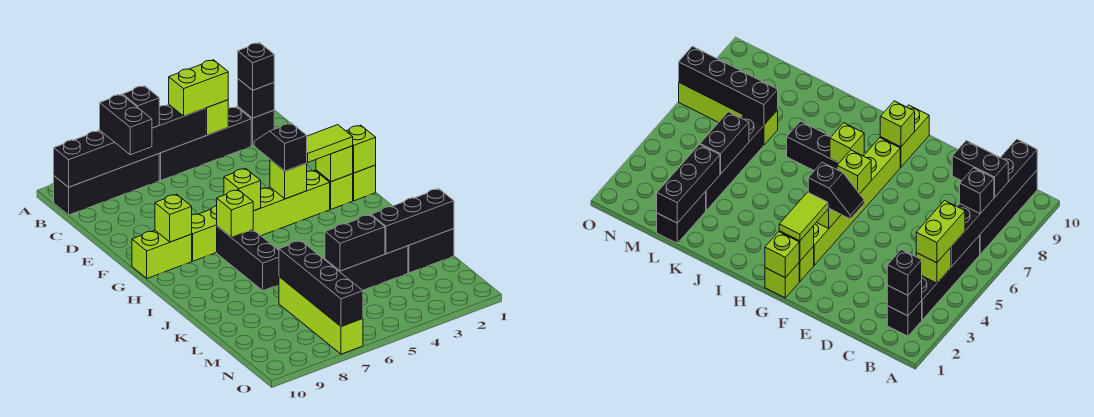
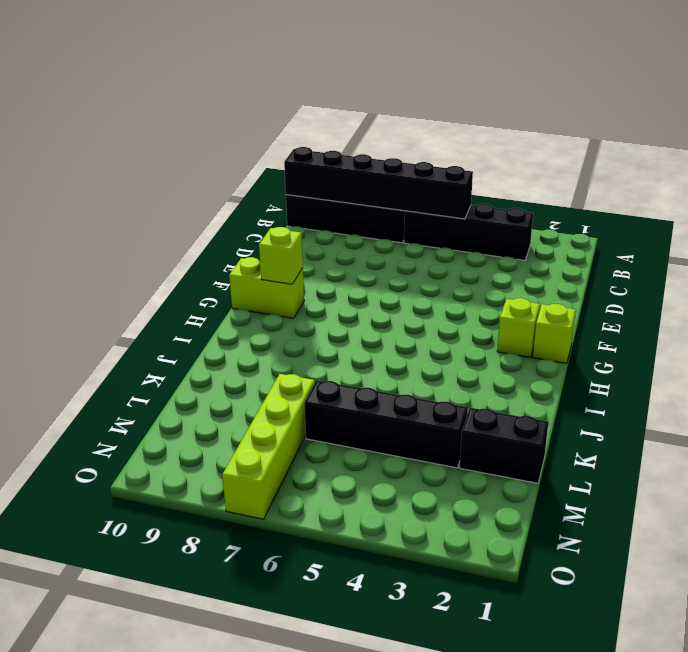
none -> black brick B2 level 1
none -> lime brick G3:G8 level 1
none -> black brick H7:J7 level 1

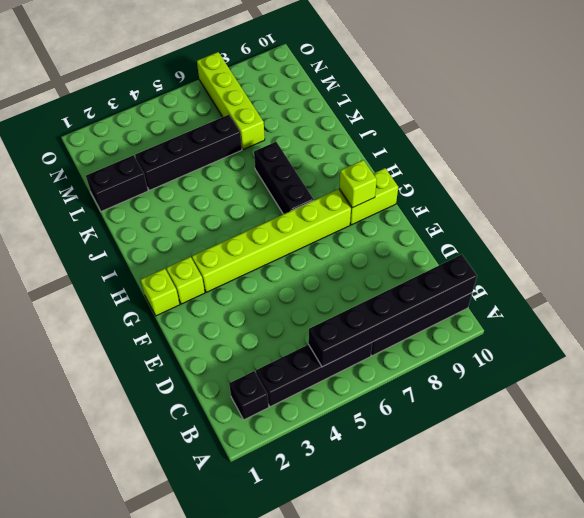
none -> black brick B2 level 2
none -> lime brick B4 level 2
none -> lime brick G1 level 2

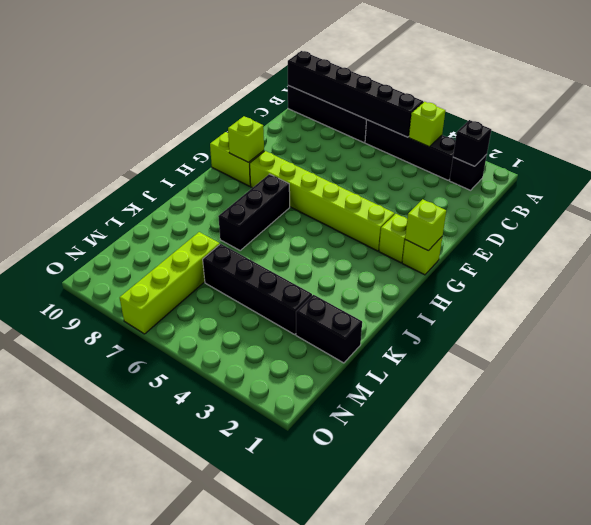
none -> lime brick G2 level 2
none -> lime brick G4 level 2
none -> lime brick G6 level 2

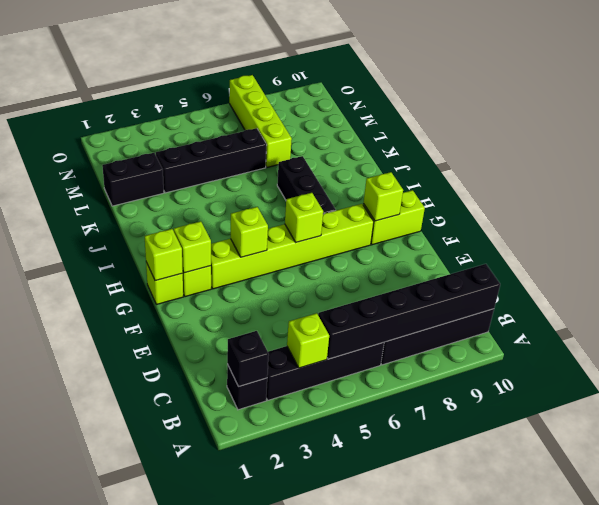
none -> lime brick H7 level 2
none -> black brick L1:L3 level 2
none -> black brick L4:L5 level 2

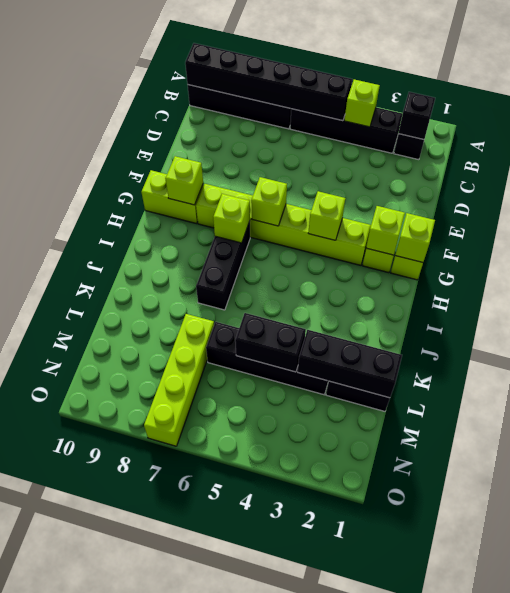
none -> black brick L7:O7 level 2
none -> black brick B2 level 3
none -> lime brick B4:B5 level 3

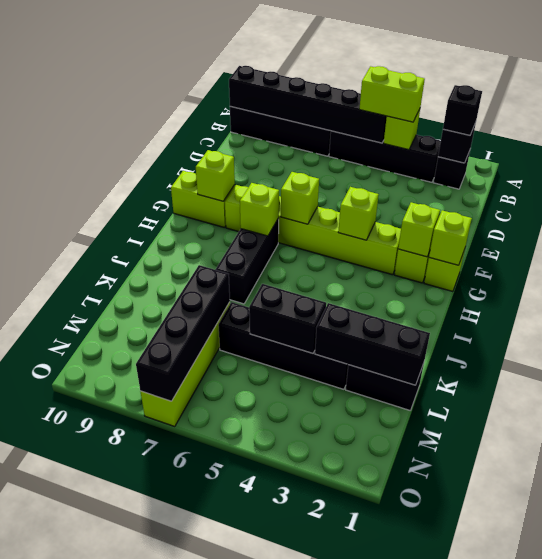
none -> black brick B7 level 3
none -> black brick B8:C8 level 3
none -> black slope F4:G4 level 3 top G

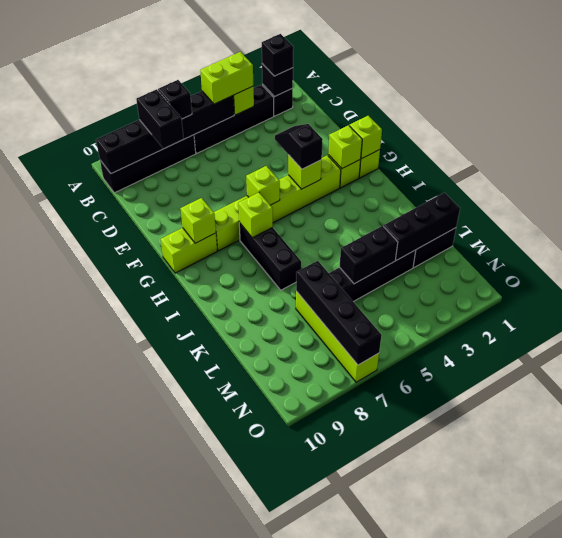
none -> lime tile G2:G3 level 3

